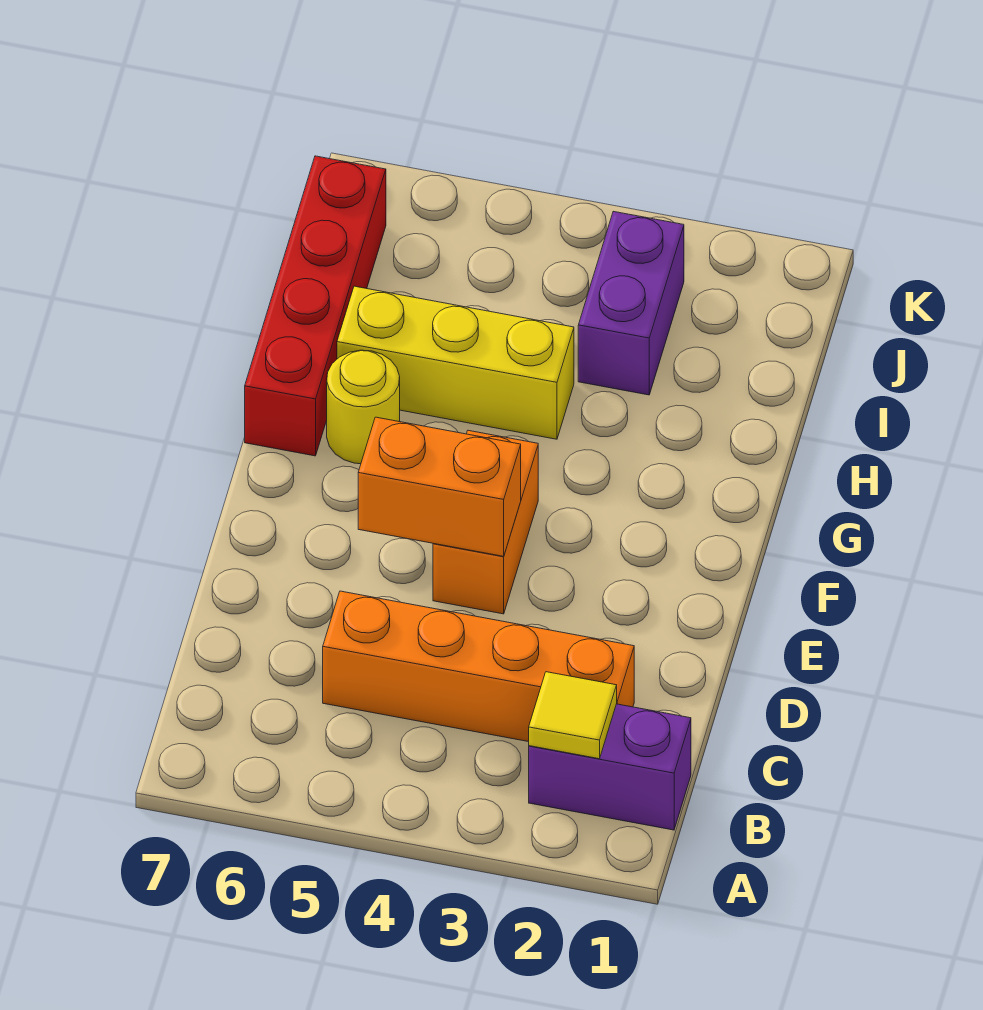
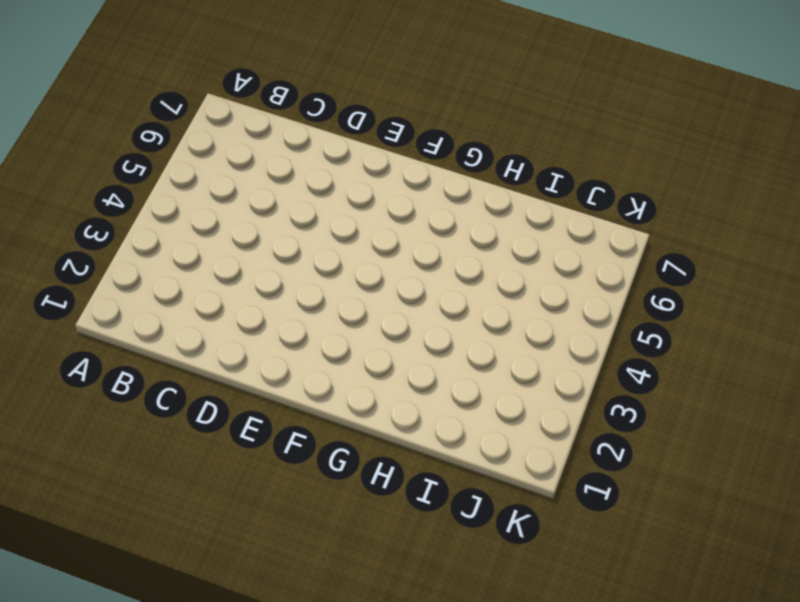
none -> purple brick B1:B2 level 1
none -> orange brick C2:C5 level 1

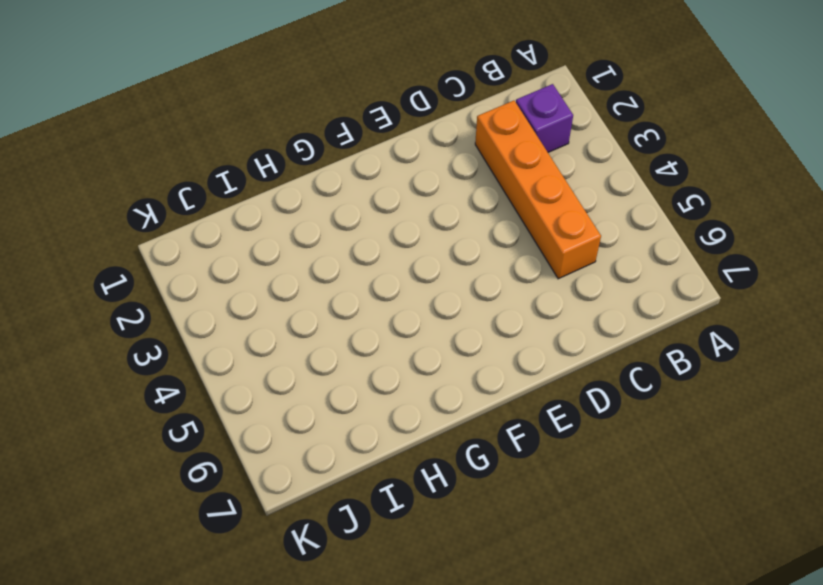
purple brick B2 level 1 -> purple brick B1:B2 level 1
none -> orange brick E4:F4 level 1
none -> yellow round brick G6 level 1

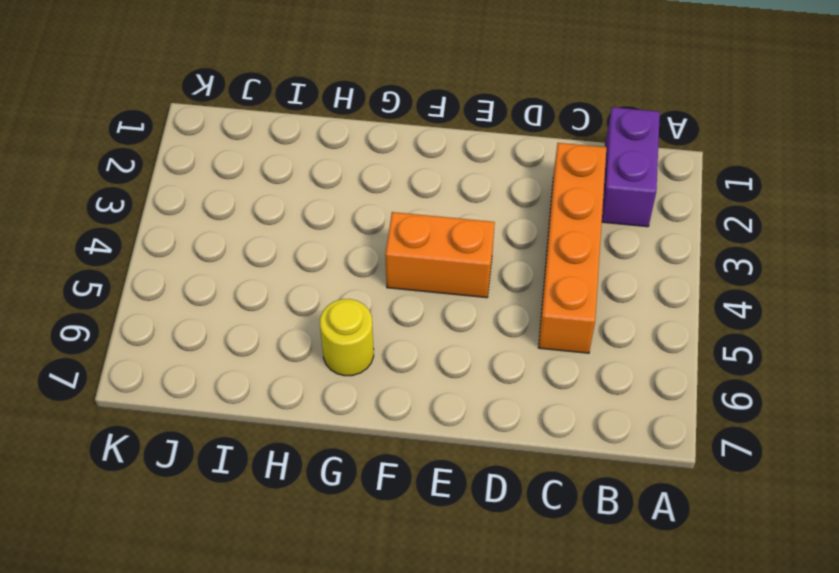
none -> red brick G7:J7 level 1
none -> yellow brick H4:H6 level 1

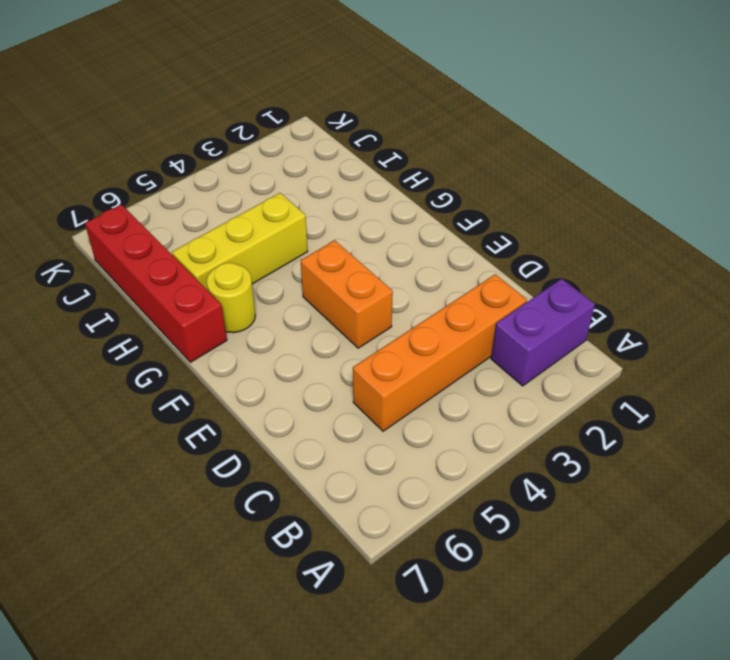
none -> purple brick I3:J3 level 1
none -> yellow tile B2 level 2

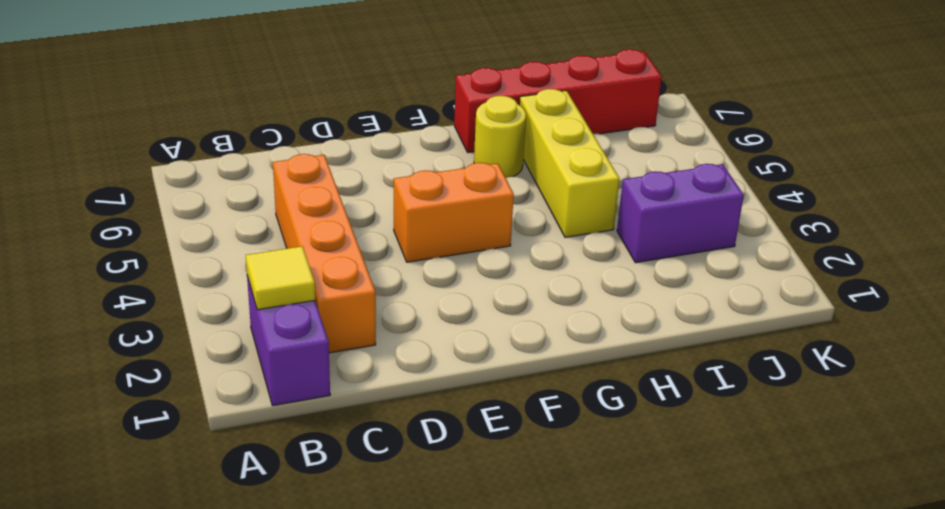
none -> orange brick E4:E5 level 2

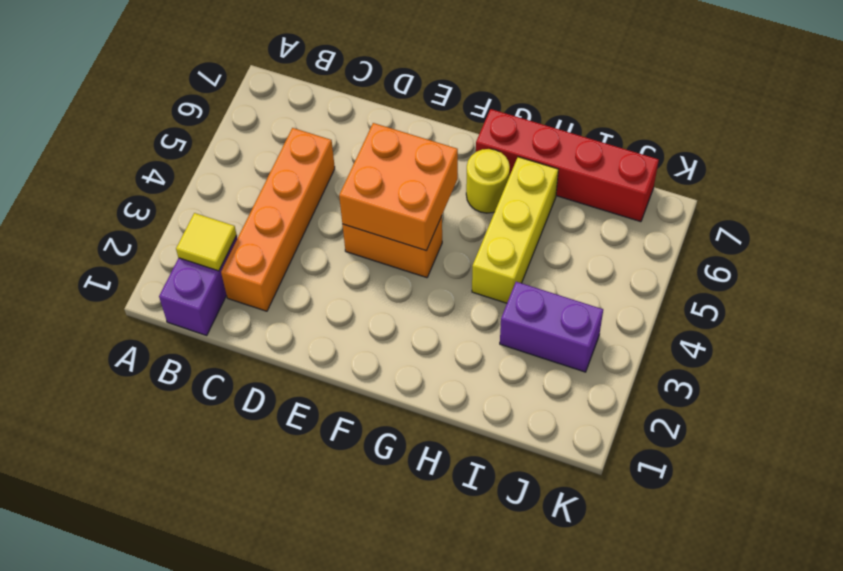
orange brick E4:F5 level 2 -> orange brick E4:E5 level 2

